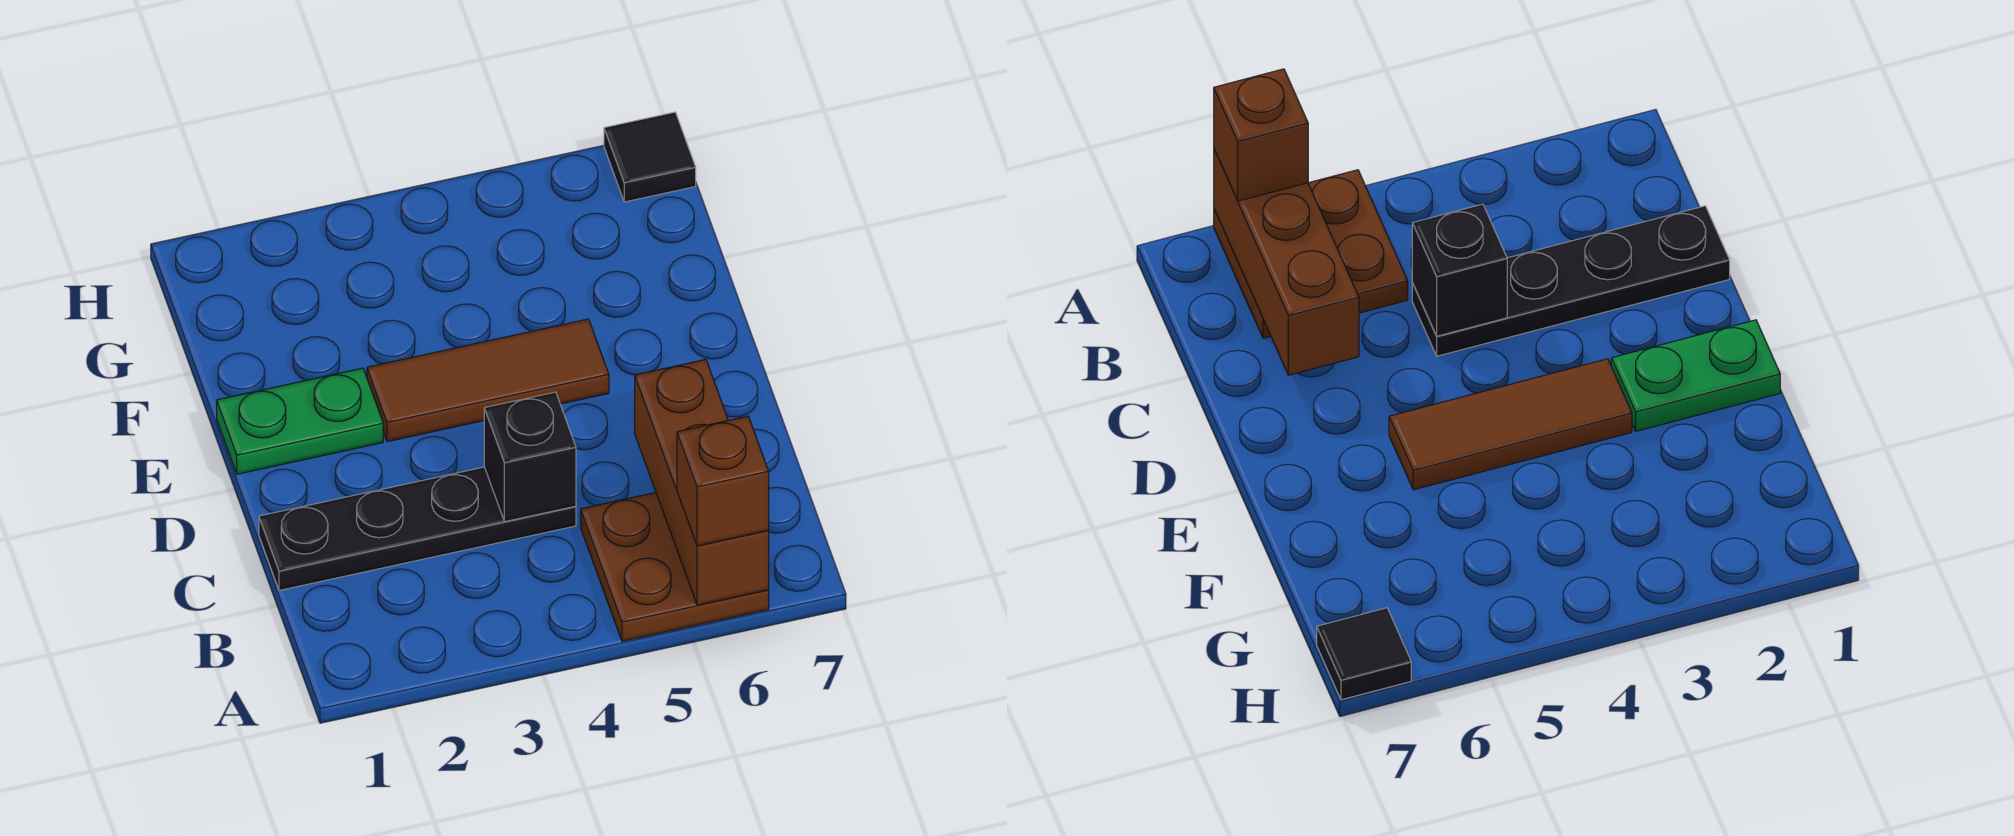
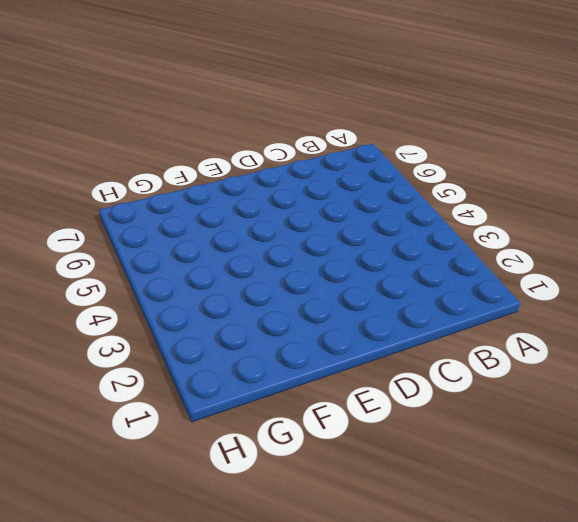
none -> brown plate A5:B6 level 1
none -> black plate C1:C4 level 1

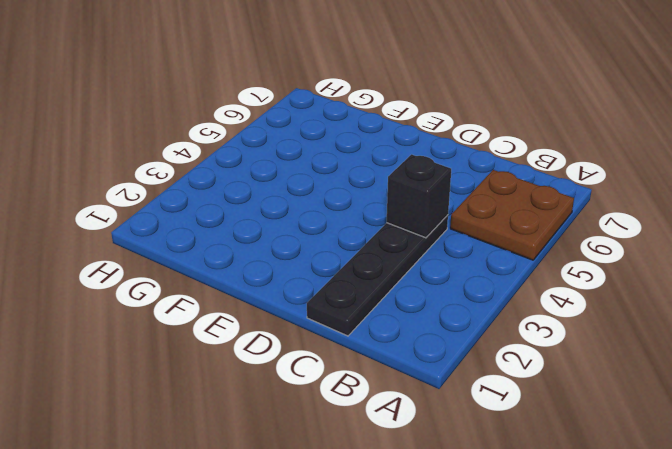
none -> green plate E1:E2 level 1
none -> brown tile E3:E5 level 1

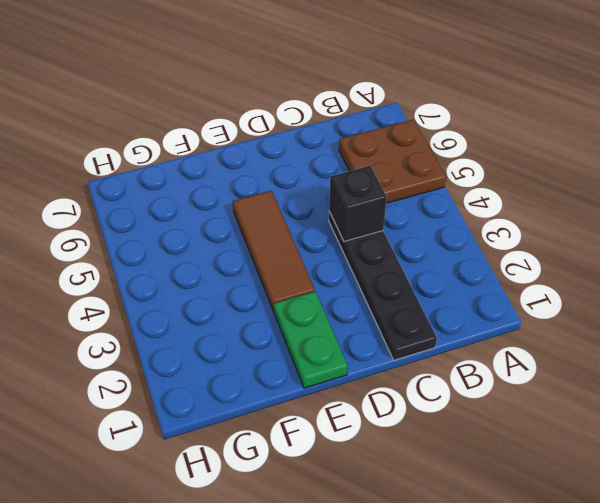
none -> black tile H7 level 1
none -> brown brick A6:C6 level 2

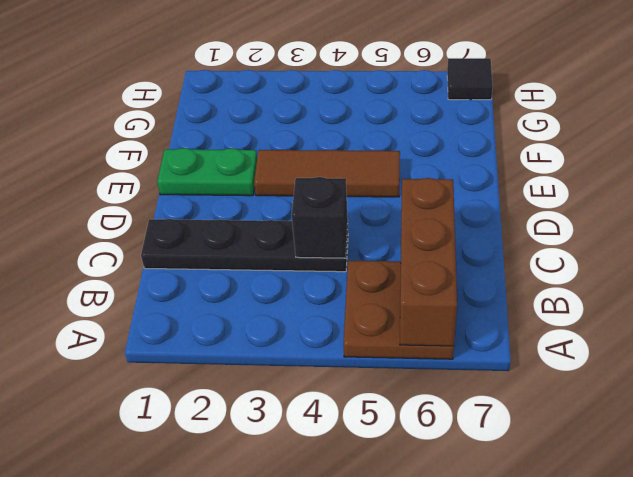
none -> brown brick A6 level 3

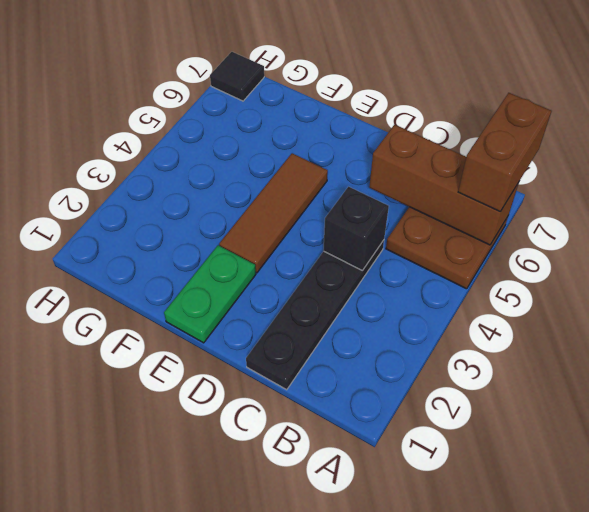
brown brick A6:A7 level 3 -> brown brick A6 level 3

